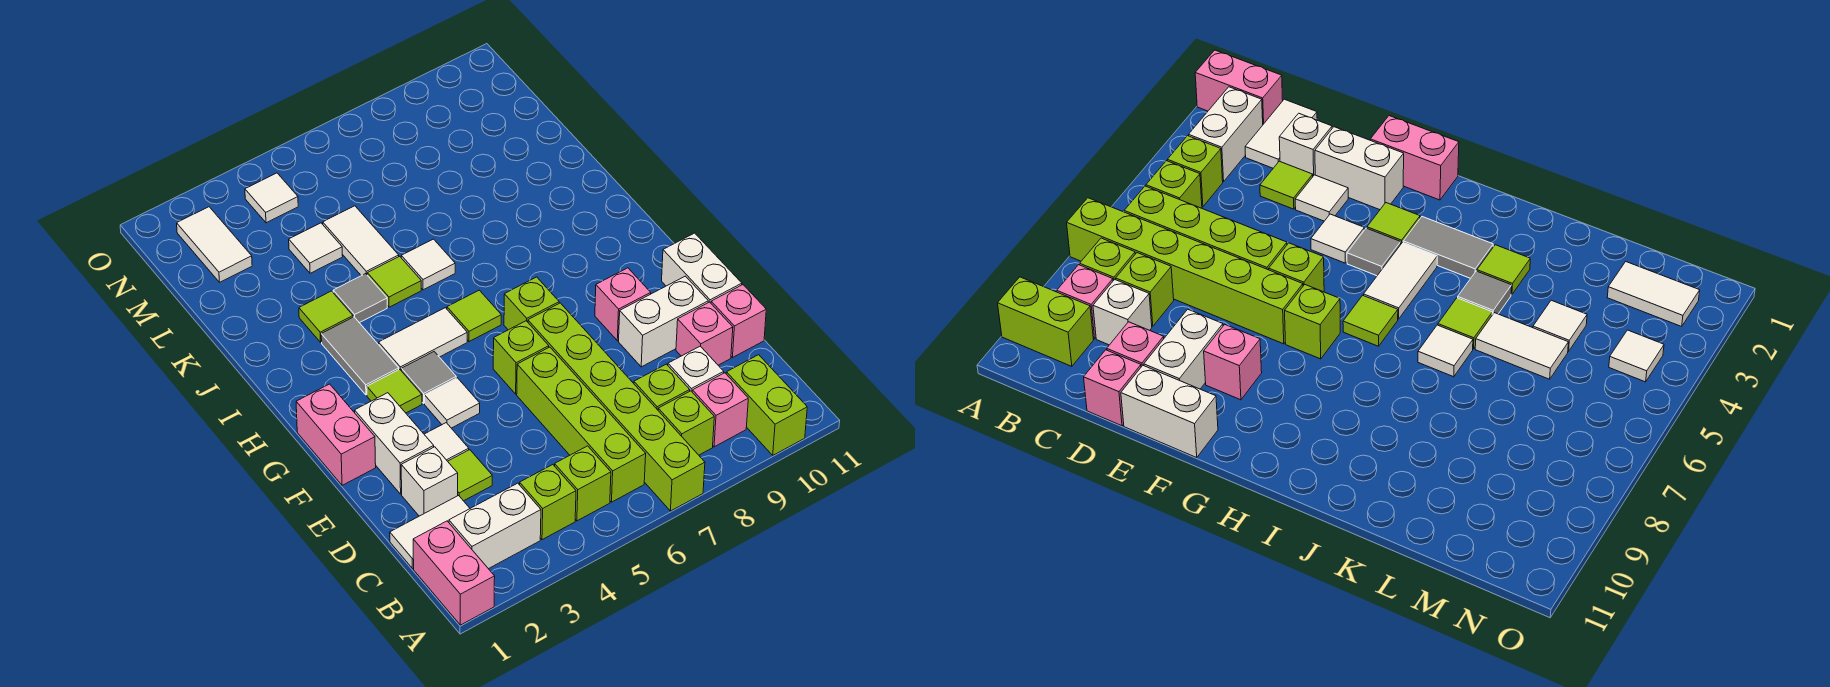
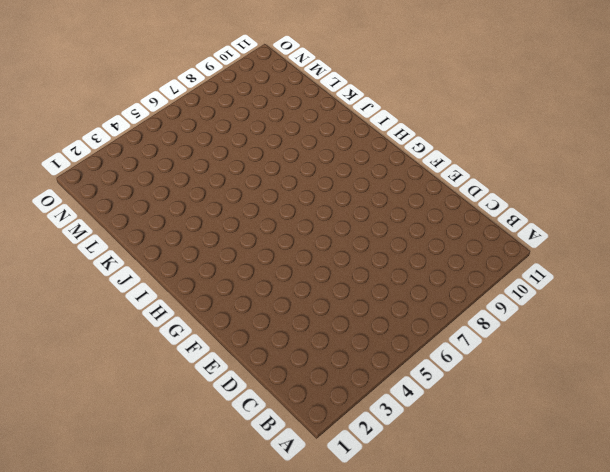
none -> pink brick A1:B1 level 1
none -> lime brick A7:F7 level 1
none -> lime brick A10:B10 level 1
none -> white brick B2:B3 level 1

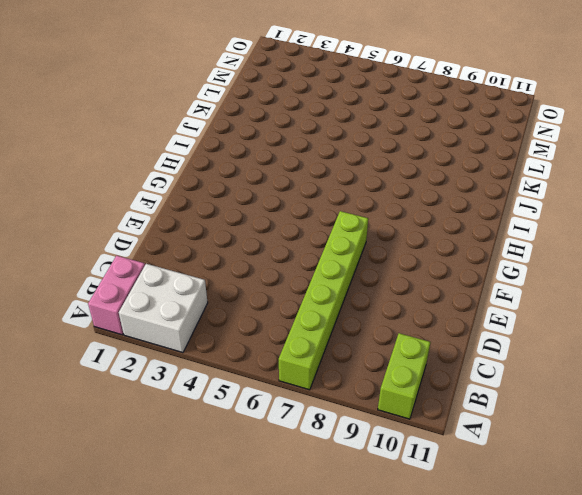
white brick A2:B3 level 1 -> white brick B2:B3 level 1
none -> lime brick B4 level 1
none -> lime brick B5 level 1
none -> lime brick B6:E6 level 1
none -> lime brick B8 level 1

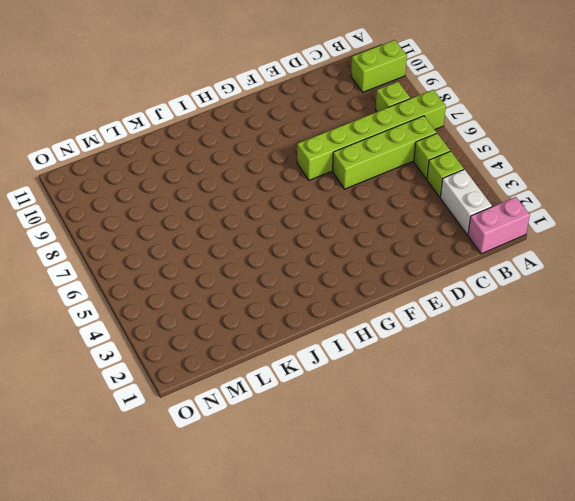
none -> pink brick B9 level 1
none -> white tile C1:C2 level 1
none -> lime brick C8 level 1
none -> white brick C9 level 1

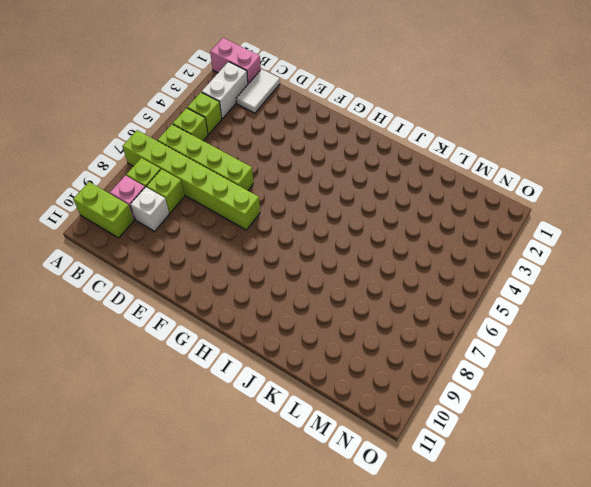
none -> white brick D2 level 1
none -> lime tile D3 level 1
none -> pink brick D10 level 1
none -> pink brick D11 level 1

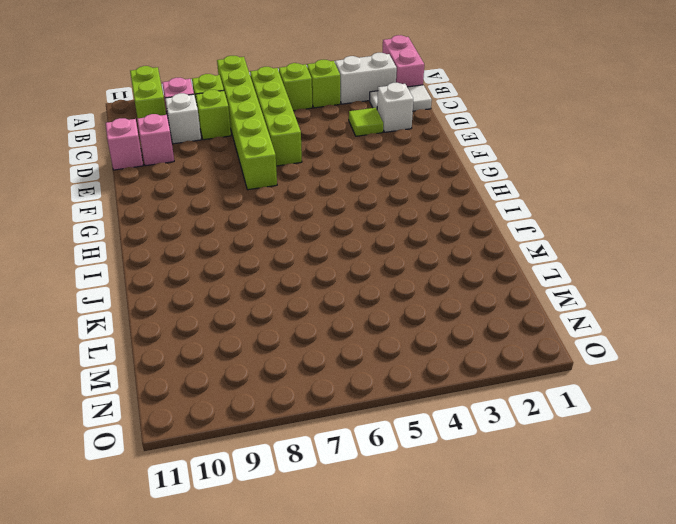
none -> white brick E2:F2 level 1
none -> white tile E3 level 1
none -> white brick E9:E10 level 1
none -> white brick E11:F11 level 1

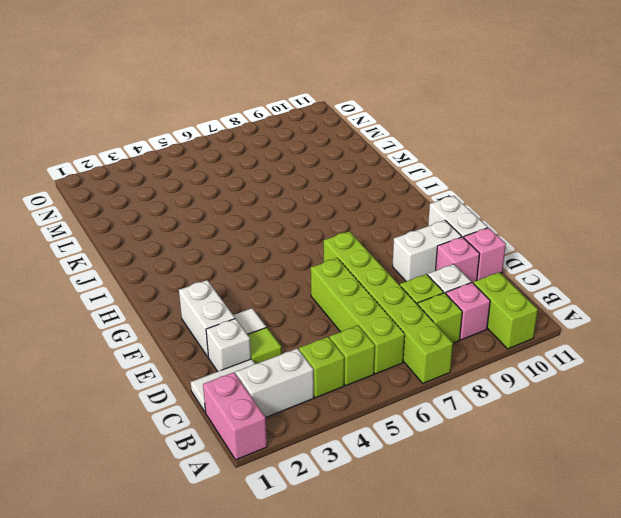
none -> pink brick F1:G1 level 1
none -> white tile F4 level 1
none -> lime brick F6 level 1
none -> pink brick F9 level 1

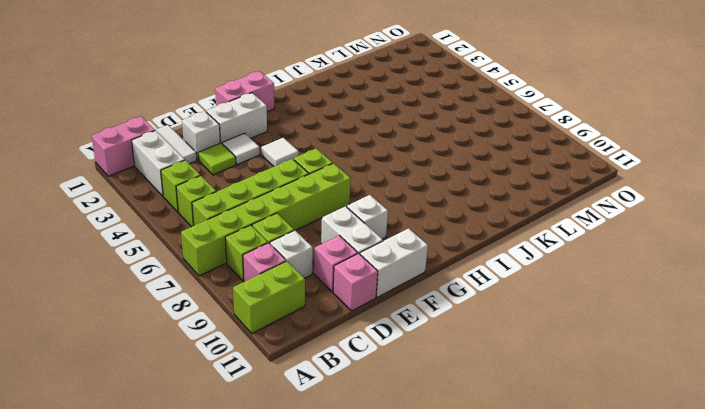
white brick F9 level 1 -> pink brick F9 level 1
none -> lime tile G3 level 1
none -> grey tile G4 level 1
none -> lime brick G7 level 1
none -> grey tile H3:I3 level 1

